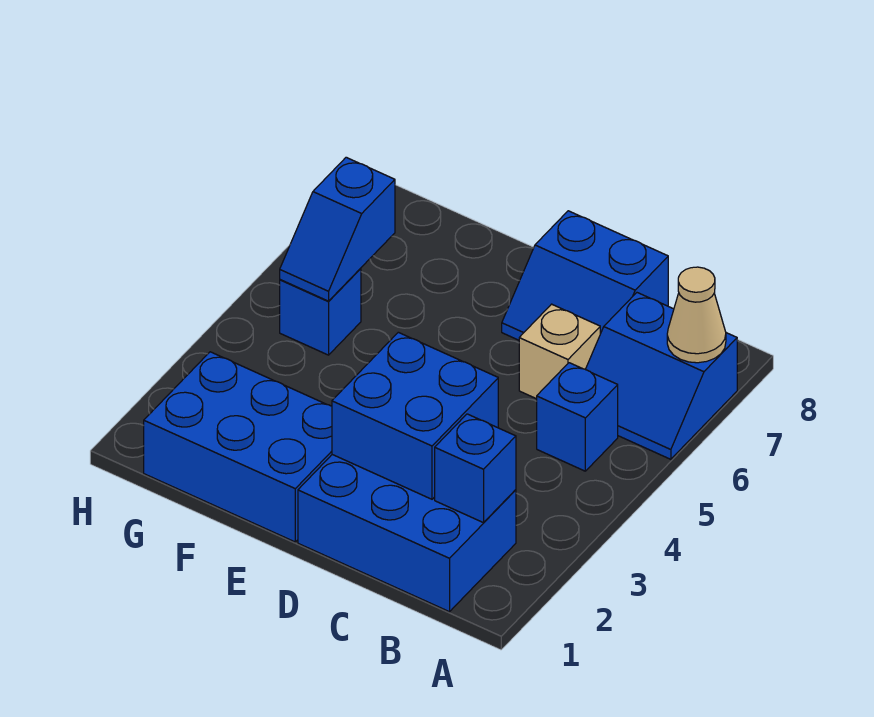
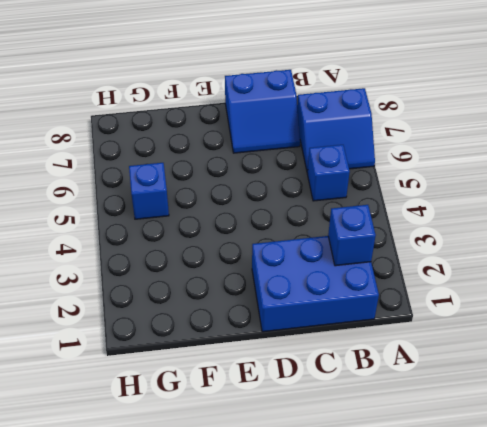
none -> tan brick C6 level 1
none -> blue brick E1:G2 level 1

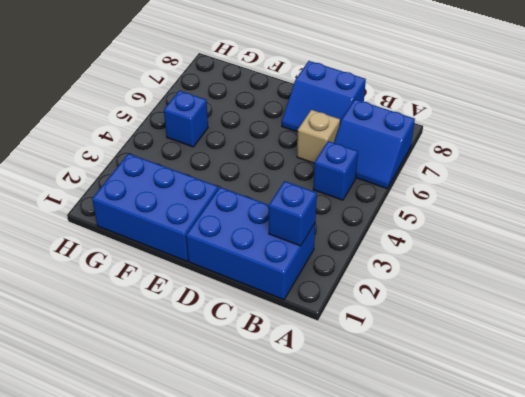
none -> tan cone A7 level 2
none -> blue brick C2:D3 level 2

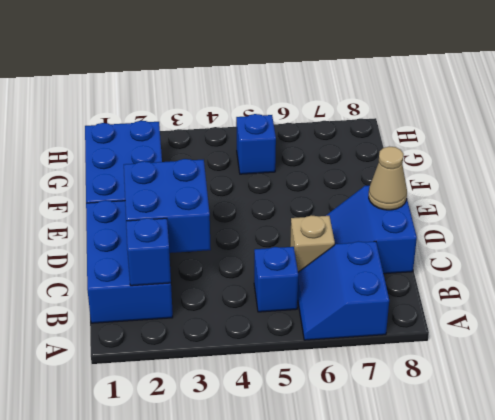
tan cone D8 level 2 -> tan cone A7 level 2
none -> blue slope G5:G6 level 2 top 6

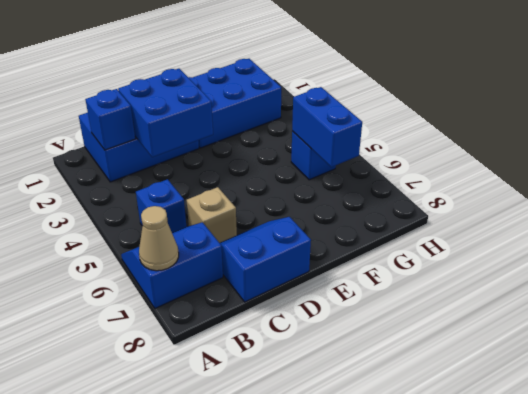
blue brick G5:G6 level 2 -> blue slope G5:G6 level 2 top 6

